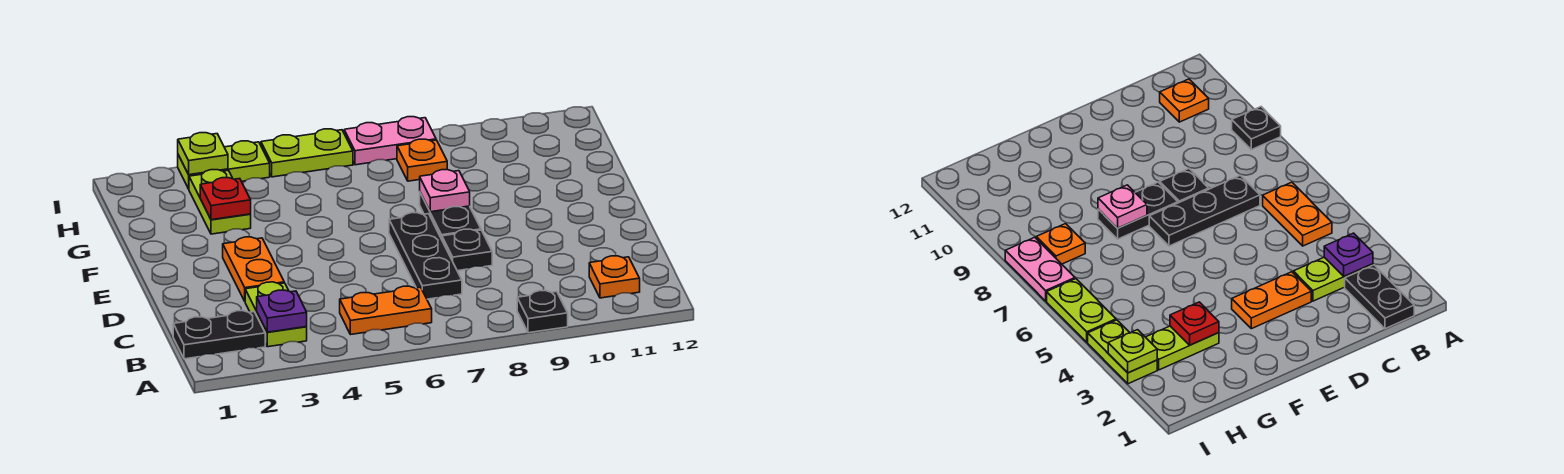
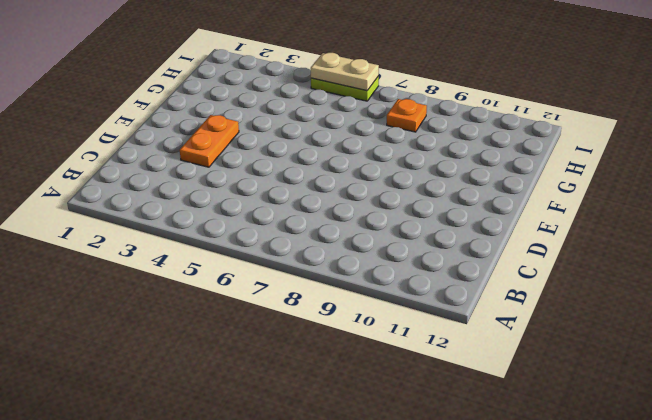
tan plate I5:I6 level 2 -> none
none -> black plate A9 level 1
none -> black plate B1:B2 level 1
none -> lime plate B3:C3 level 1

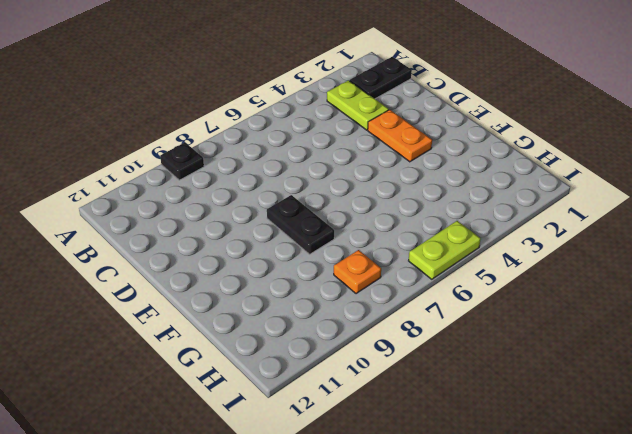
none -> orange plate B5:B6 level 1
none -> orange plate B11 level 1
none -> black plate C7:E7 level 1

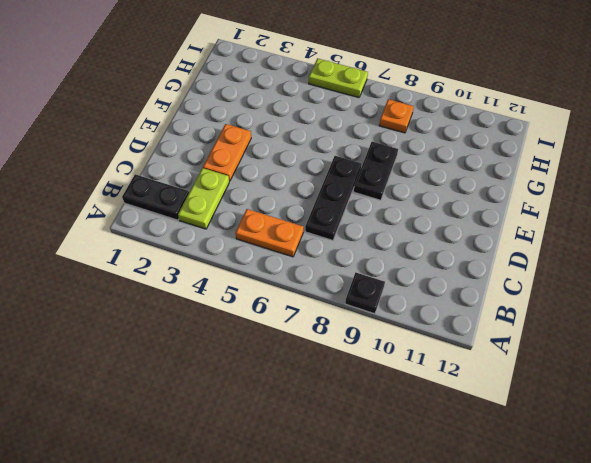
none -> orange plate B11 level 1
none -> black plate D8 level 1
none -> lime plate G3:H3 level 1

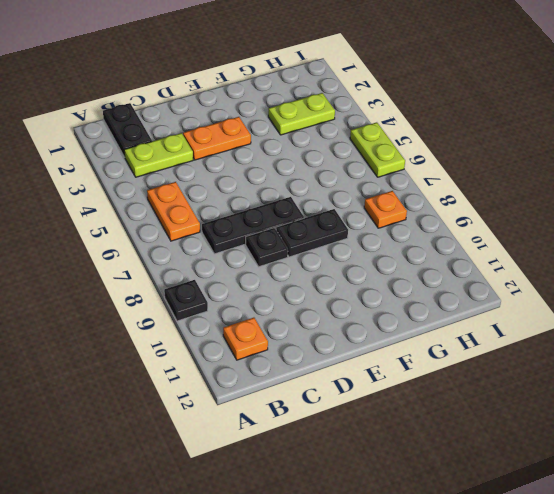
none -> lime plate I3:I4 level 1
none -> pink plate I7:I8 level 1
none -> purple plate B3 level 2

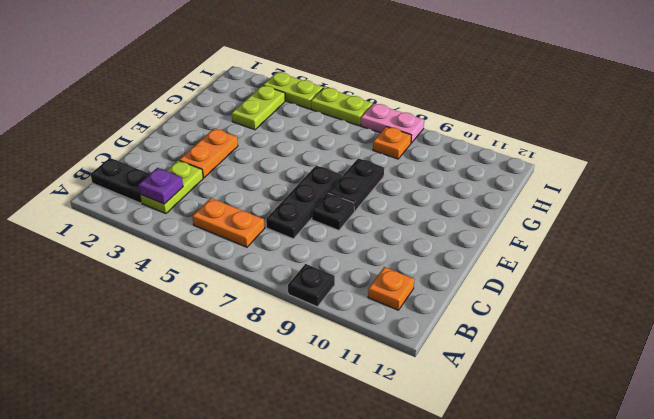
none -> pink plate F8 level 2
none -> red plate G3 level 2
none -> lime plate I3 level 2

